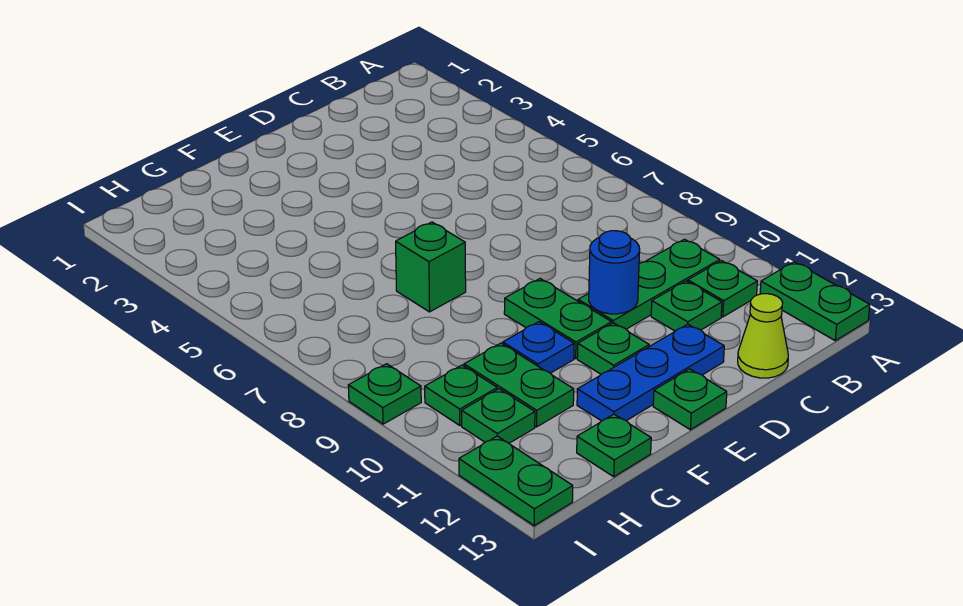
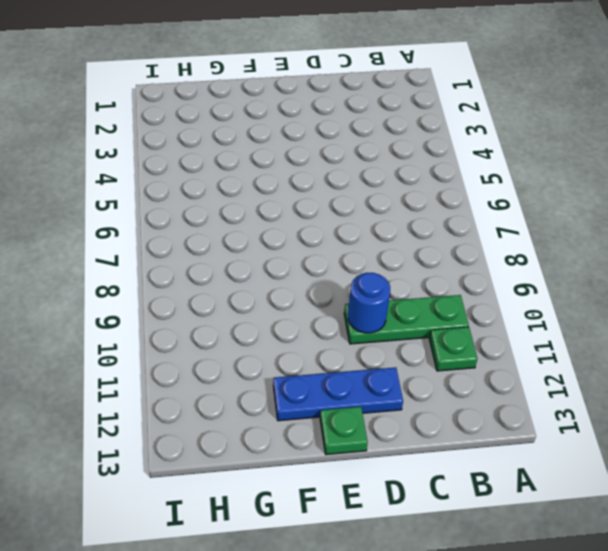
none -> green plate A12:A13 level 1
none -> green plate C11 level 1
none -> lime cone C13 level 1

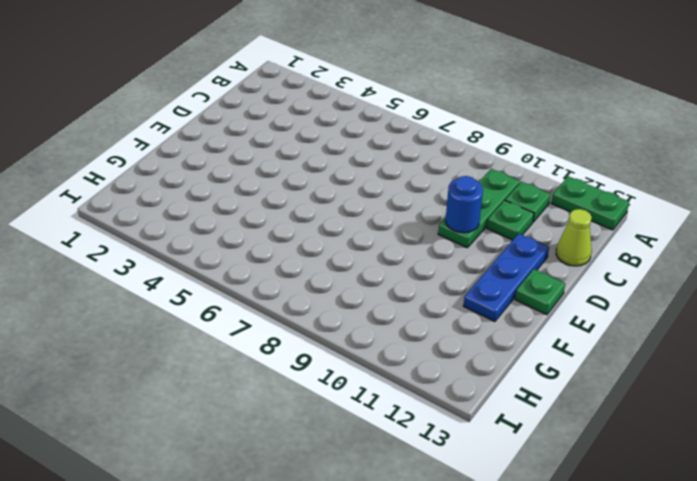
none -> green plate E9:E10 level 1
none -> green plate E11 level 1
none -> green brick F7 level 1

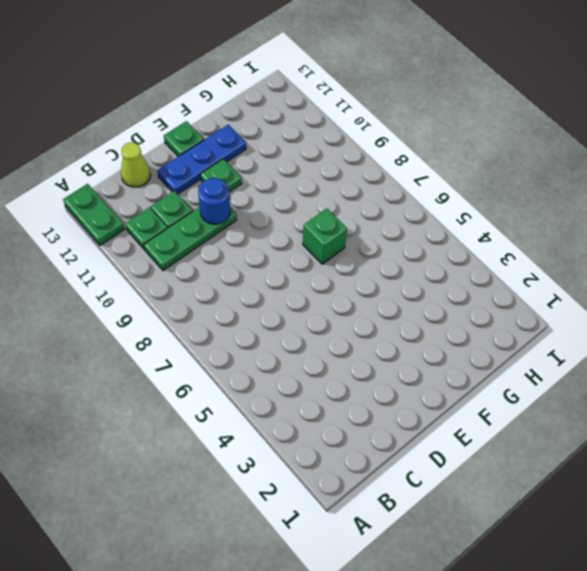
none -> green plate E9:E10 level 1
none -> blue plate F10 level 1
none -> green plate G10:G11 level 1

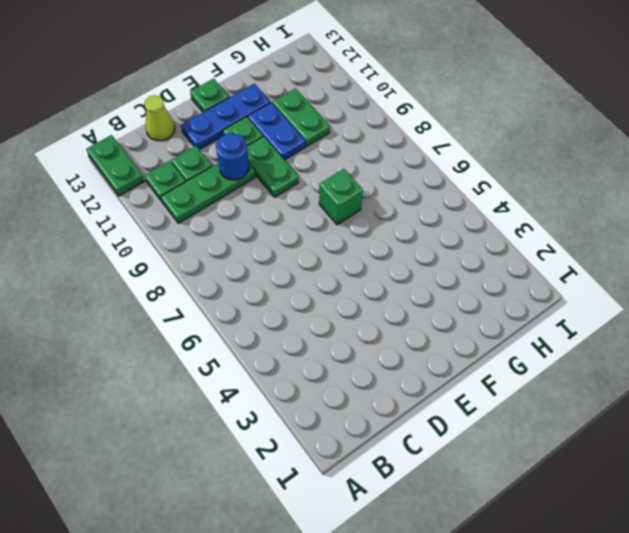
blue plate F10:F11 level 1 -> blue plate F10 level 1
none -> green plate G13 level 1
none -> green plate H10 level 1
none -> green plate H11 level 1

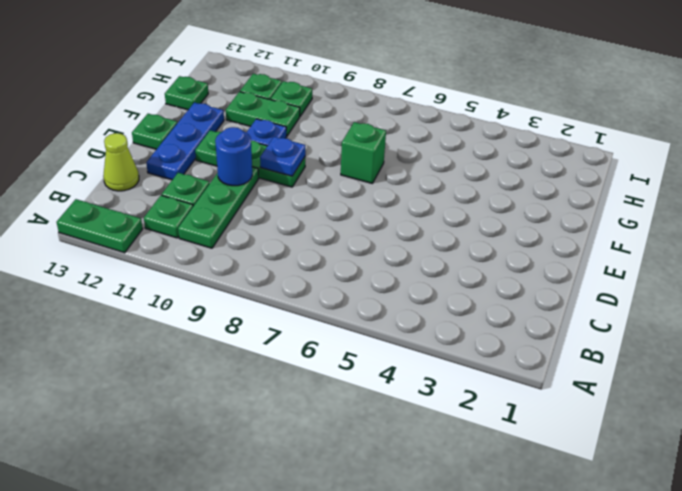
blue plate E9 level 2 -> none
none -> green plate I9 level 1
none -> green plate I12:I13 level 1

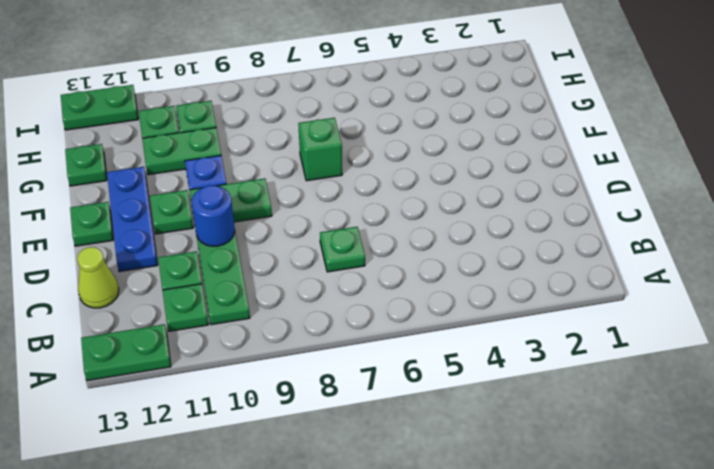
green plate C7 level 1 -> green plate I9 level 1

